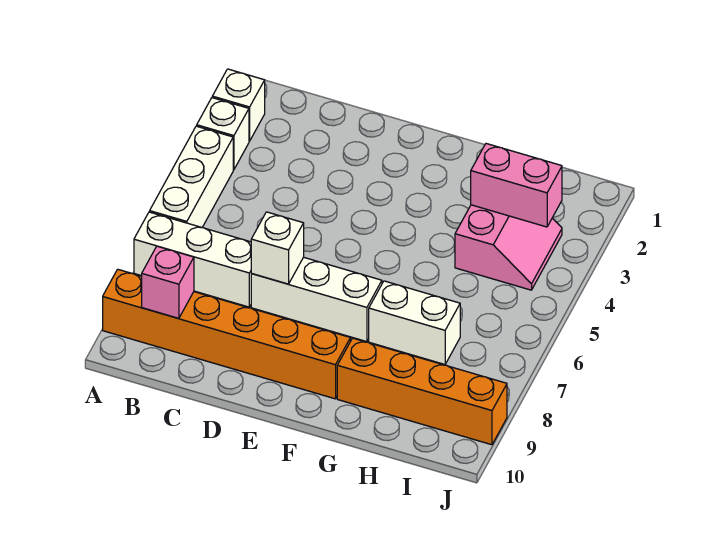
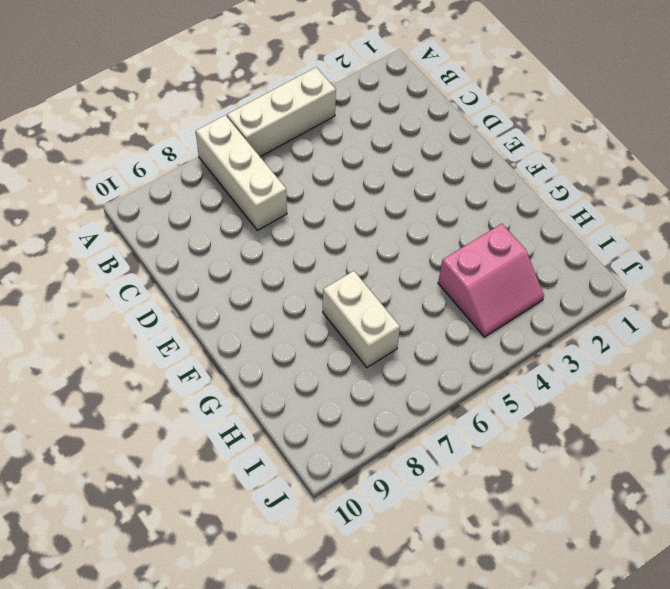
none -> white brick A2 level 1
none -> white brick A3 level 1
none -> orange brick A9:F9 level 1

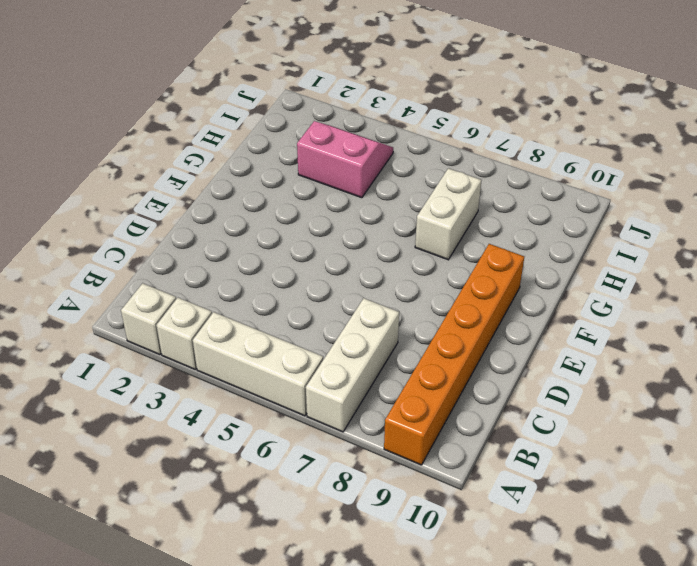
none -> white brick D7:F7 level 1
none -> orange brick G9:J9 level 1
none -> pink brick B9 level 2

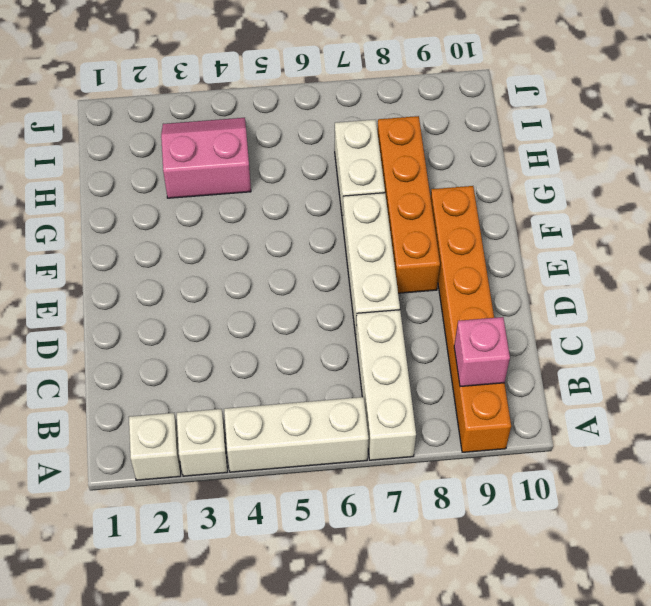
orange brick E8:H8 level 1 -> orange brick G9:J9 level 1
none -> white brick D7 level 2
none -> pink brick H3:I3 level 2

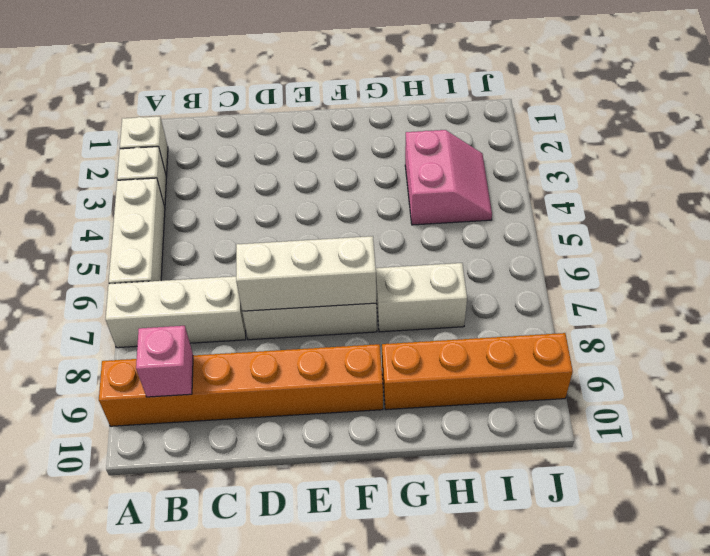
white brick D7:F7 level 2 -> white brick D7 level 2
none -> pink brick H3:I3 level 2

